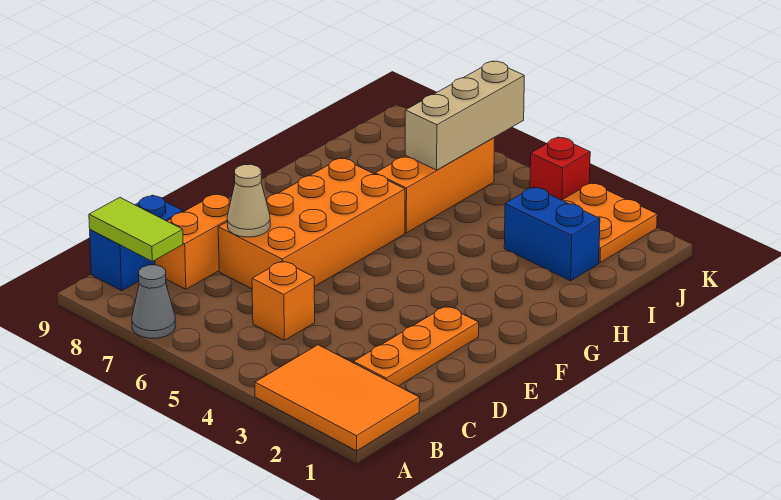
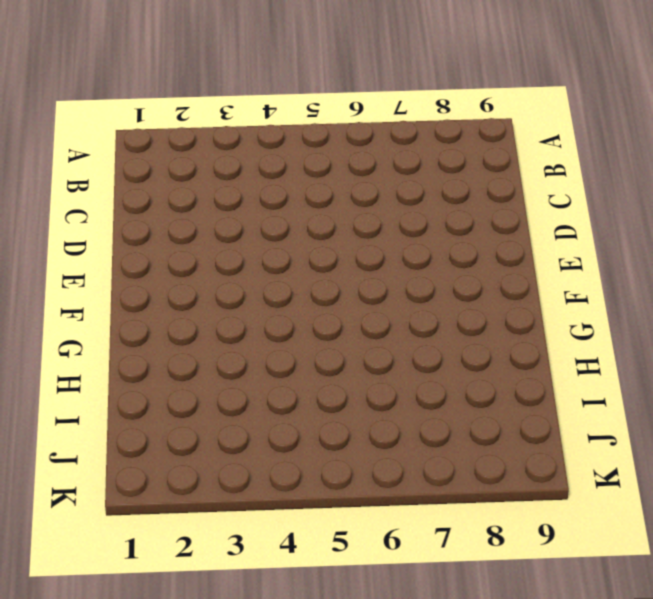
none -> orange tile A1:B3 level 1
none -> grey cone A7 level 1
none -> blue brick B9:C9 level 1

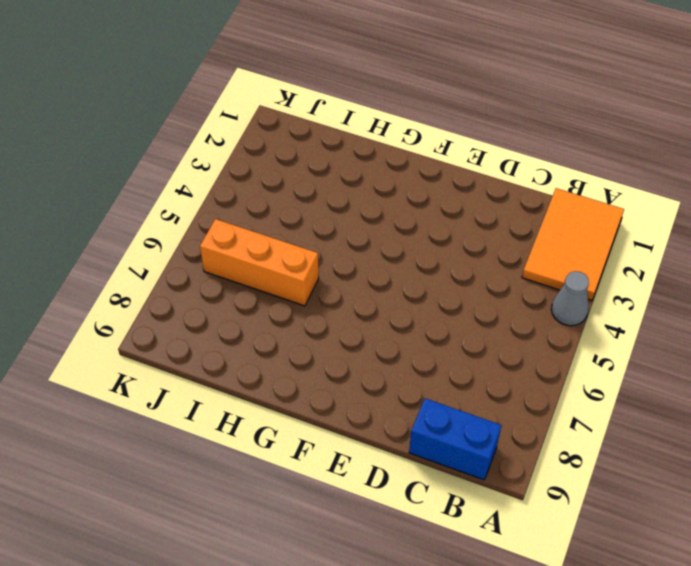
grey cone A4 level 1 -> grey cone A7 level 1
none -> orange plate C2:E2 level 1
none -> orange brick C5 level 1
none -> orange brick C8:D8 level 1

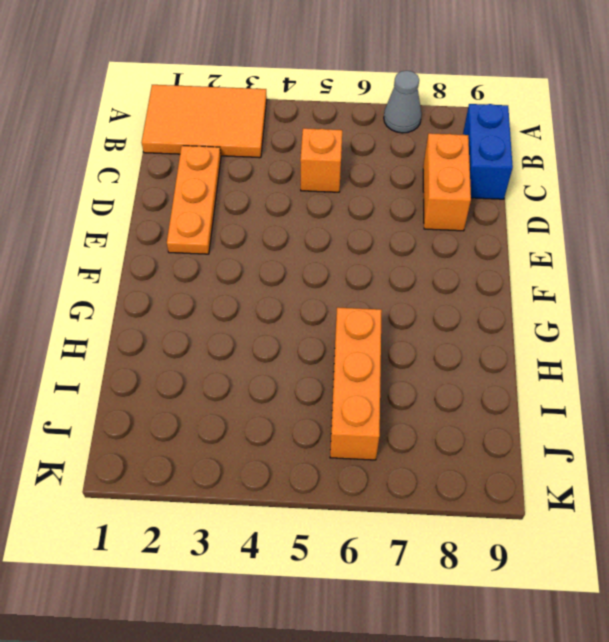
none -> orange brick D6:G7 level 1
none -> blue brick I2:I3 level 1
none -> orange plate J2:K3 level 1

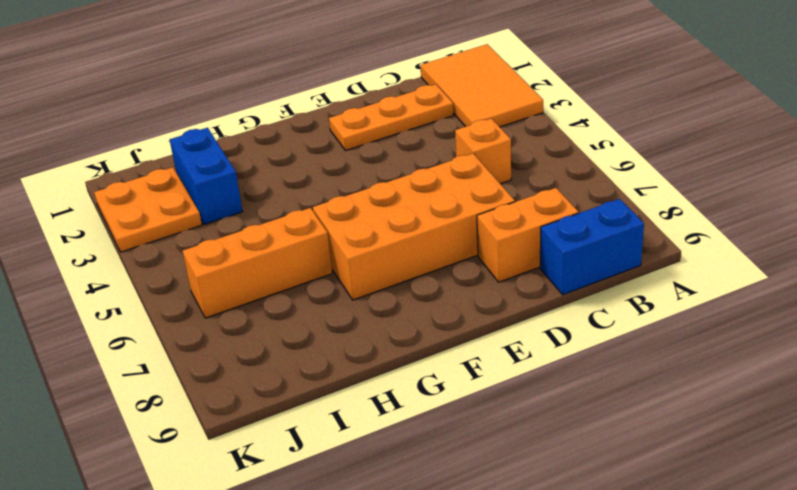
none -> grey cone A7 level 1
none -> red brick K4 level 1
none -> lime tile B8:B9 level 2

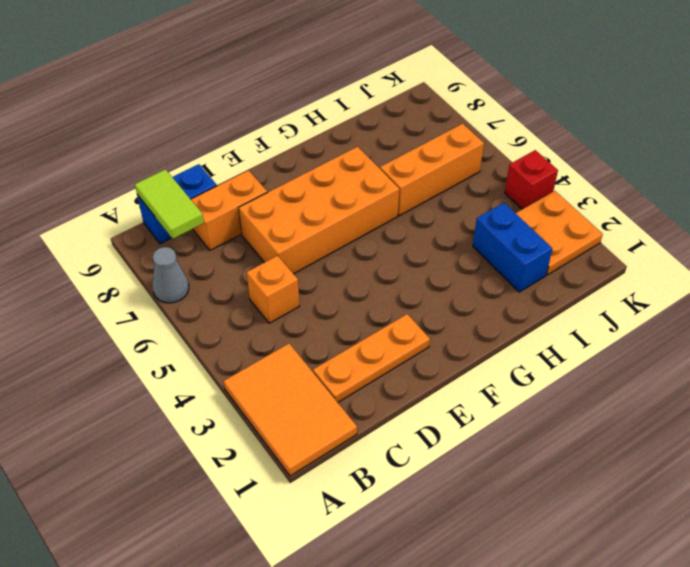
none -> tan cone D7 level 2
none -> tan brick I6:K6 level 2

